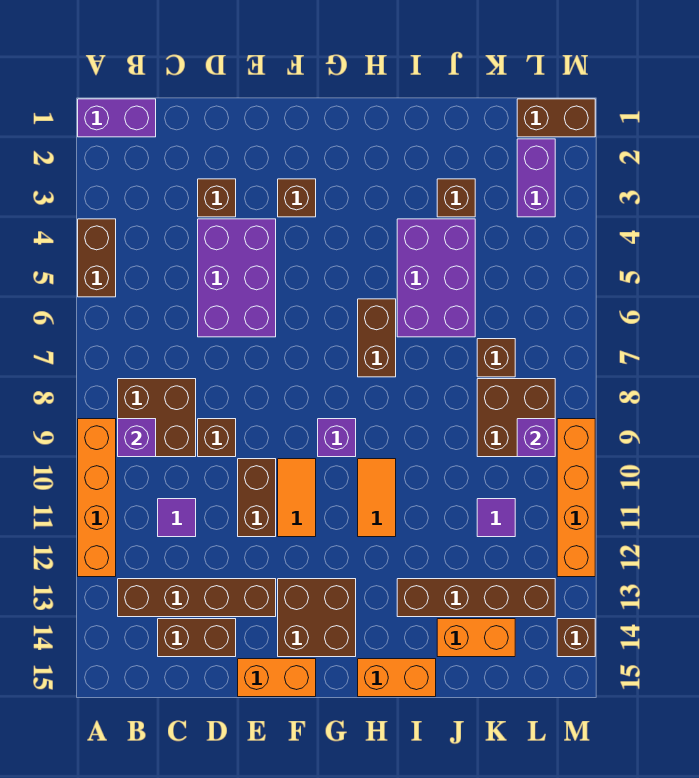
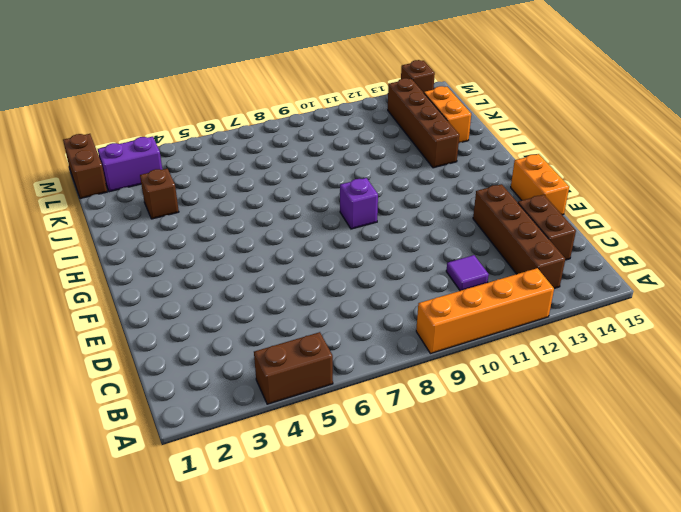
none -> purple brick A1:B1 level 1
none -> brown brick B8:C9 level 1
none -> brown brick D3 level 1
none -> purple brick D4:E6 level 1

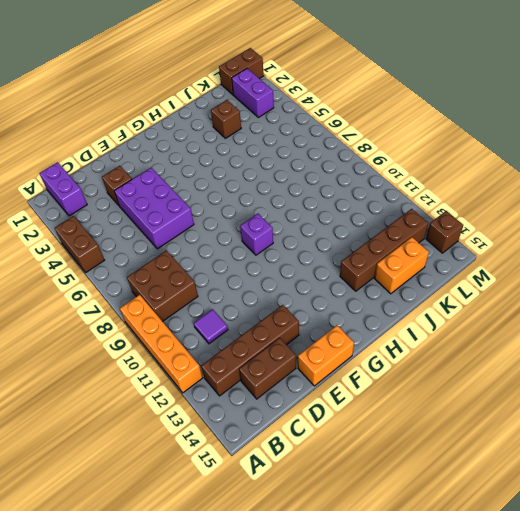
purple brick B1:B2 level 1 -> purple brick A1:B1 level 1
none -> brown brick D9 level 1
none -> brown brick E10:E11 level 1
none -> brown brick F3 level 1
none -> orange tile F10:F11 level 1

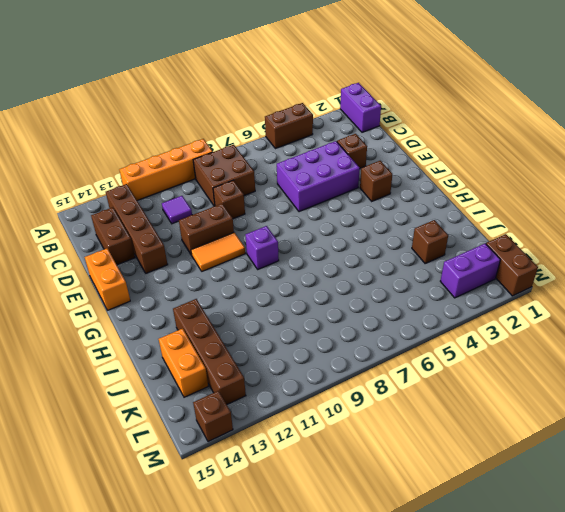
none -> brown brick F13:G14 level 1
none -> brown brick H6:H7 level 1
none -> orange tile H10:H11 level 1
none -> orange brick H15:I15 level 1

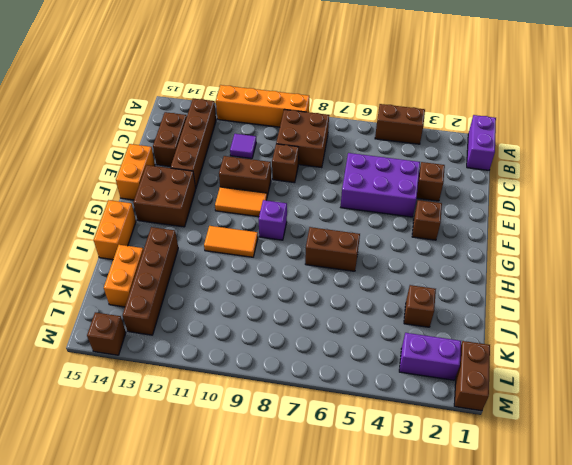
none -> purple brick I4:J6 level 1
none -> brown brick K7 level 1
none -> brown brick K8:L9 level 1
none -> purple tile K11 level 1

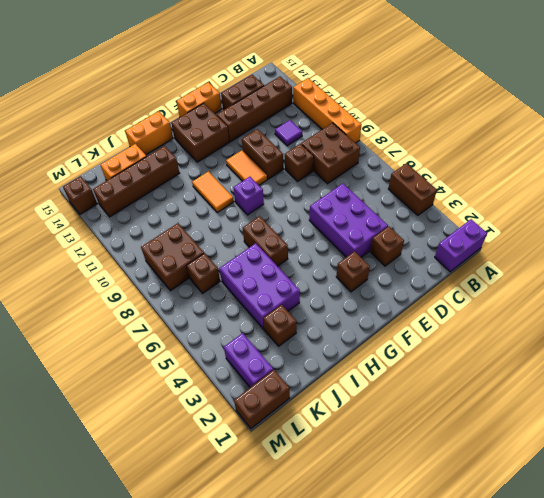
none -> purple tile K11 level 1
none -> orange brick M9:M12 level 1
none -> purple brick B9 level 2
none -> purple brick L9 level 2

